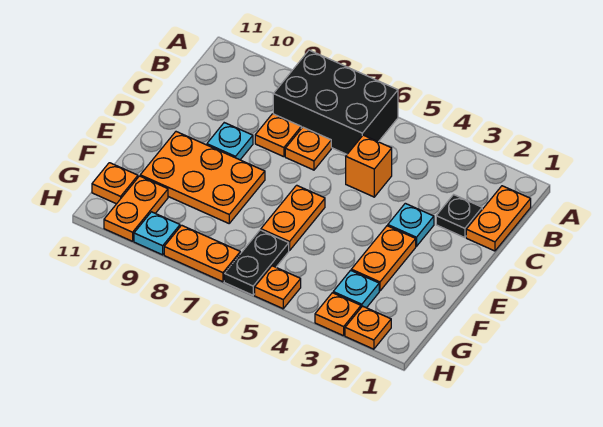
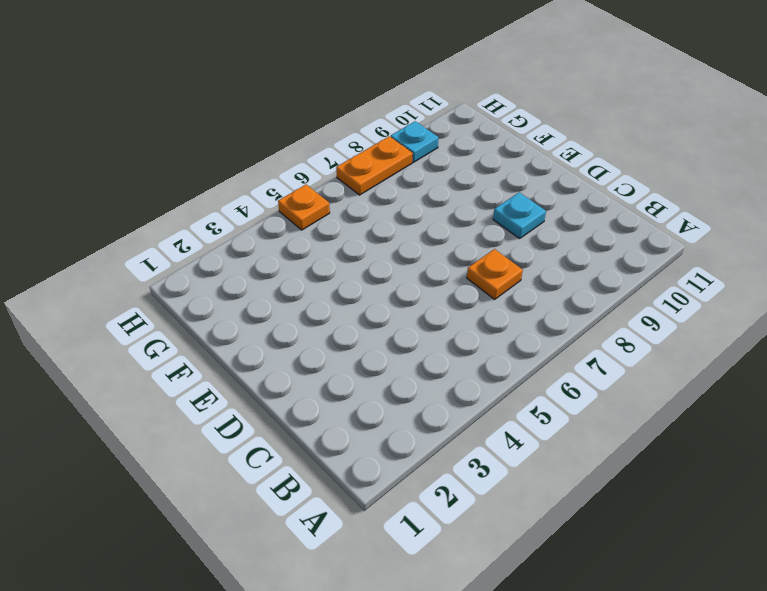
none -> black brick A6:B8 level 1
none -> orange plate B1:C1 level 1
none -> black plate C2 level 1

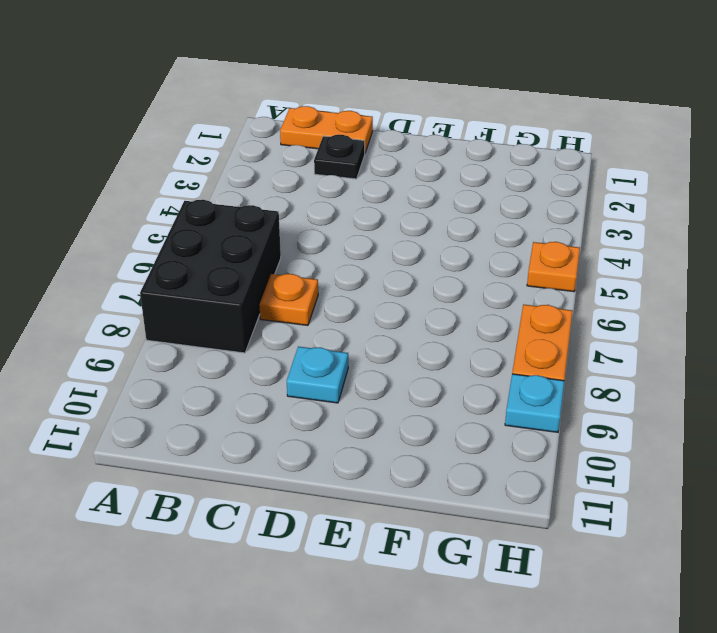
none -> orange brick C5 level 1
none -> orange plate C8 level 1
none -> cyan plate D3 level 1

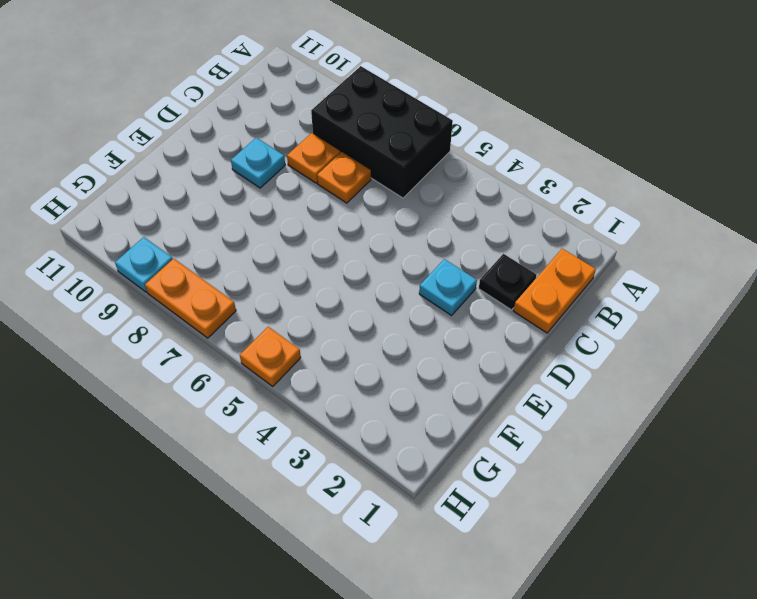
none -> orange brick C5 level 1
none -> orange plate E3:F3 level 1
none -> orange plate E6:F6 level 1

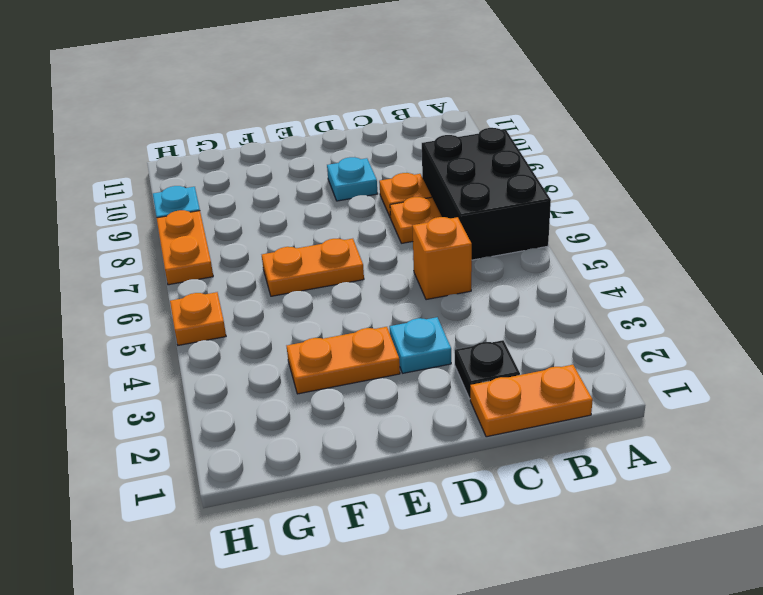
none -> orange plate E8:F10 level 1
none -> cyan plate G3 level 1
none -> black plate G6:H6 level 1

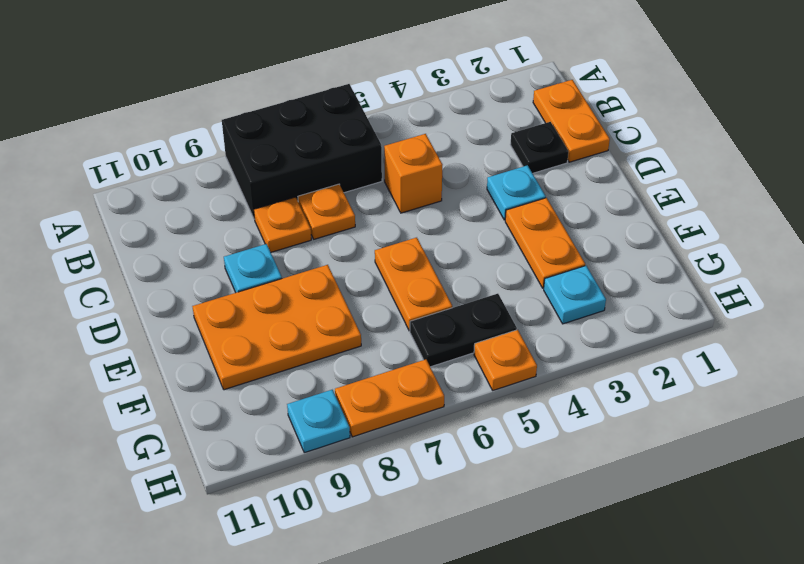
black plate G5:G6 level 1 -> black plate G6:H6 level 1
none -> orange plate G10:H10 level 1
none -> orange plate G11 level 1
none -> orange plate H2 level 1

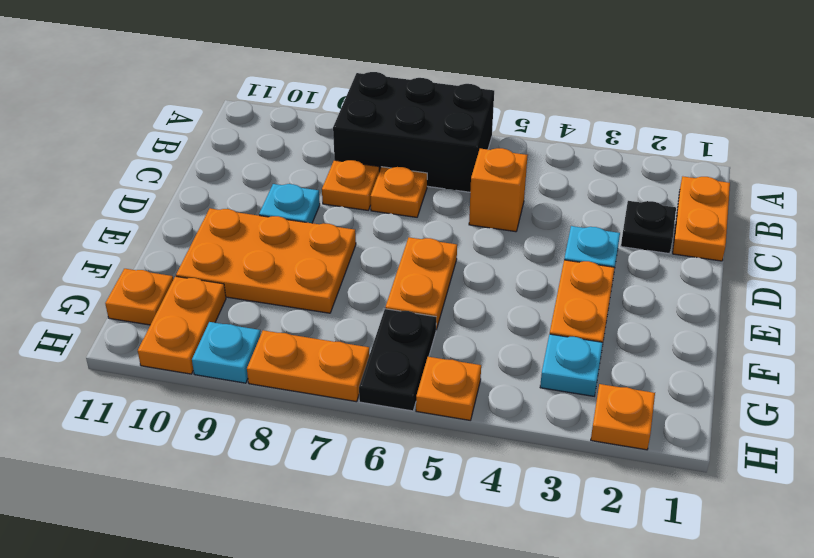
none -> orange plate H3 level 1

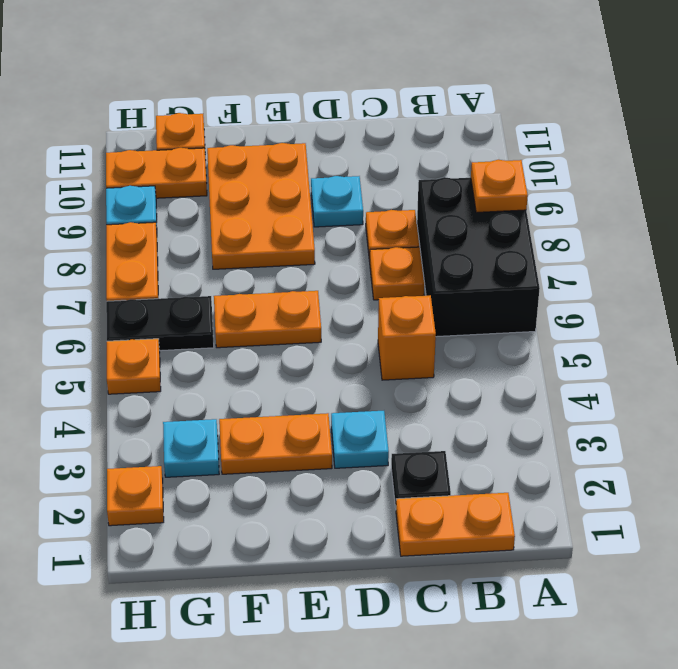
orange plate A8 level 2 -> orange plate H3 level 1

